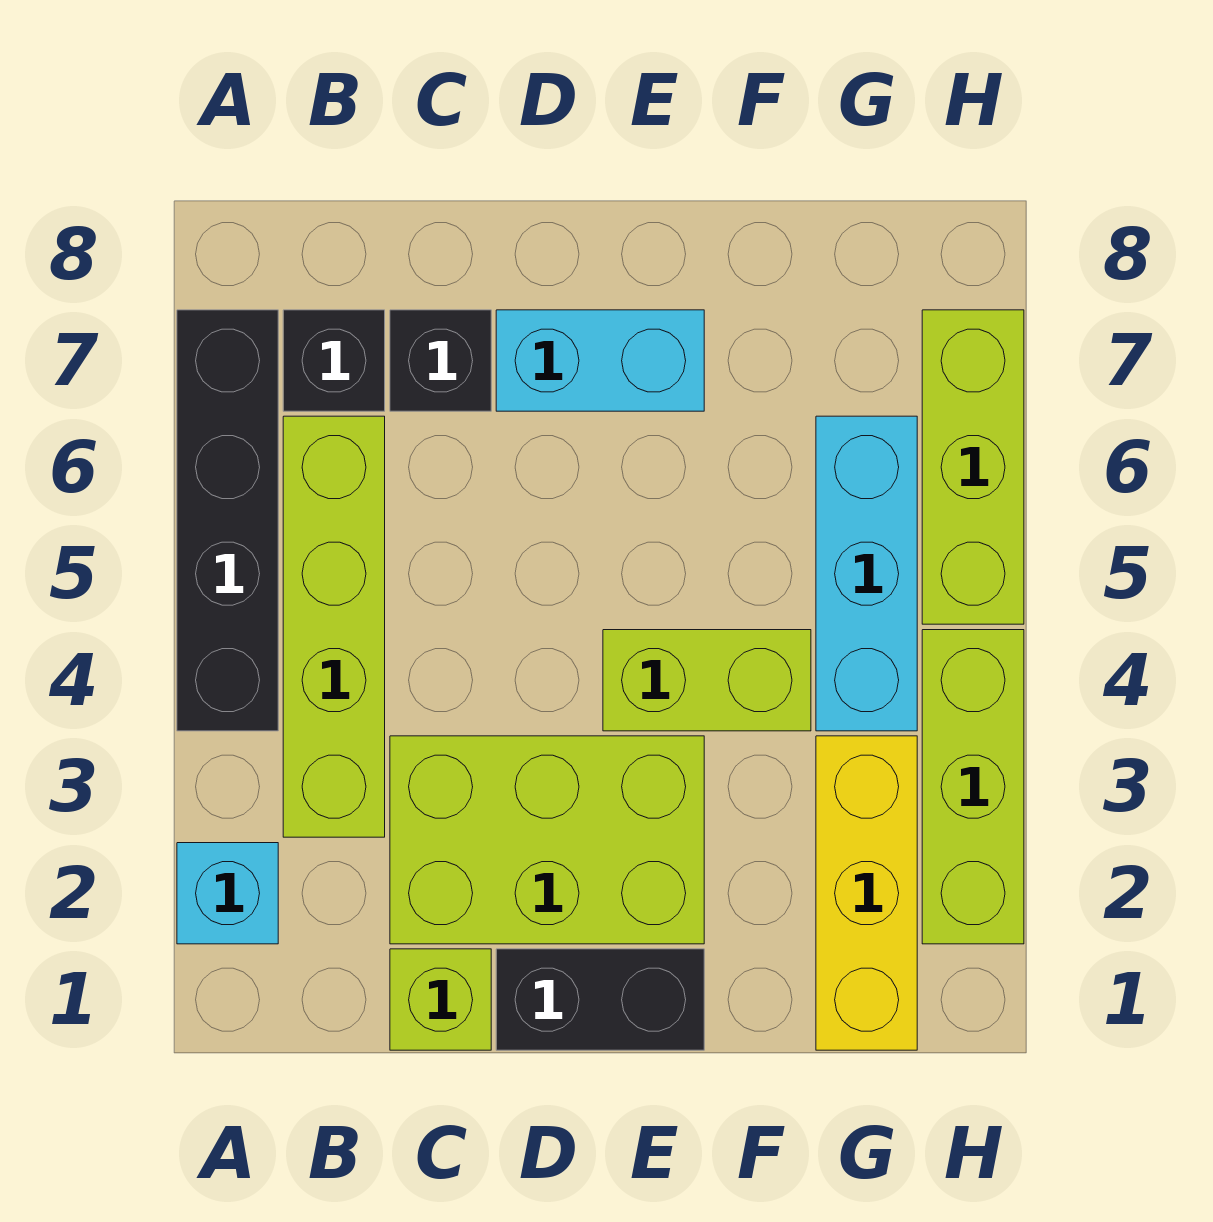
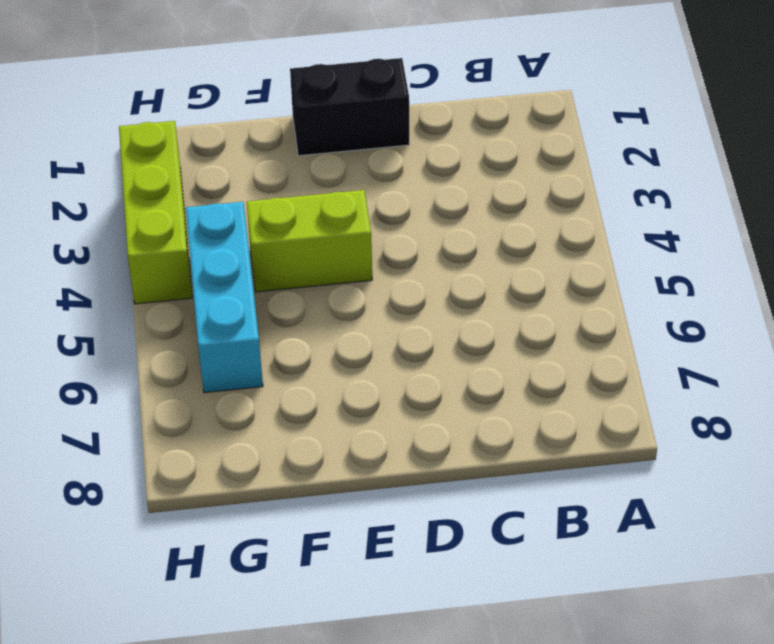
none -> cyan brick A2 level 1
none -> black brick A4:A7 level 1
none -> lime brick B3:B6 level 1

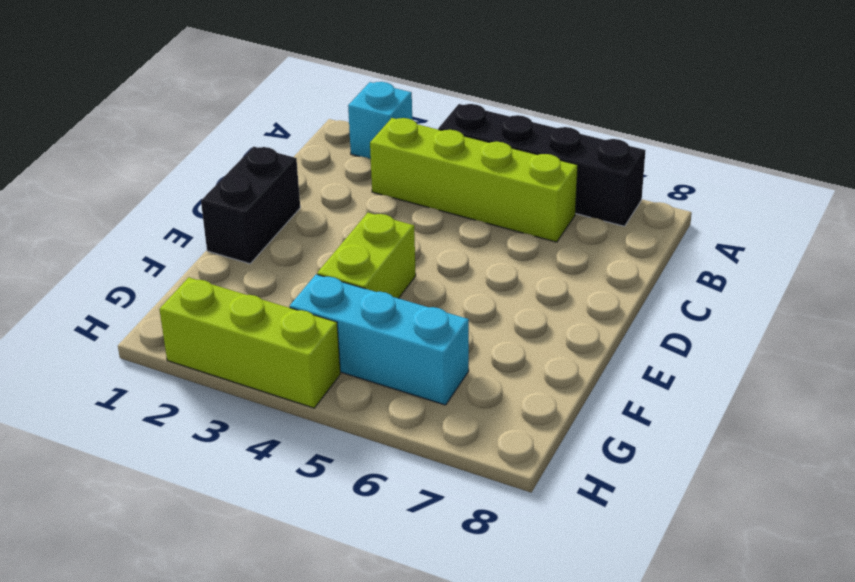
none -> black brick B7 level 1
none -> lime brick C1 level 1
none -> lime brick C2:E3 level 1

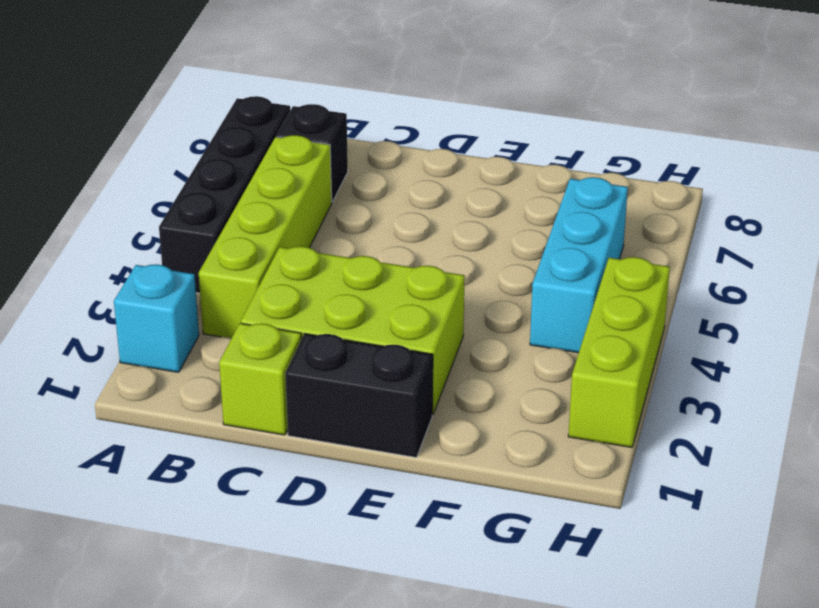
none -> black brick C7 level 1
none -> cyan brick D7:E7 level 1
none -> lime brick E4:F4 level 1

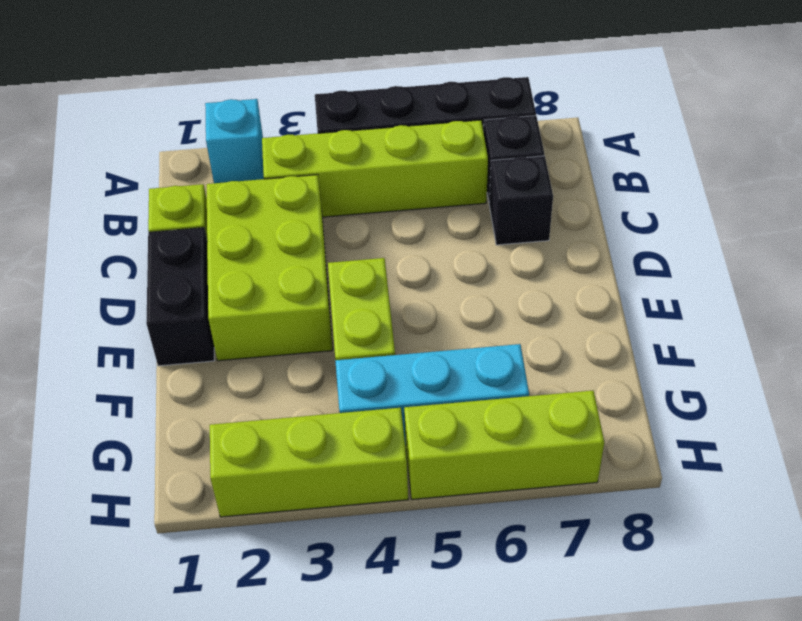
none -> cyan brick D7:E7 level 1
none -> yellow brick G1:G3 level 1

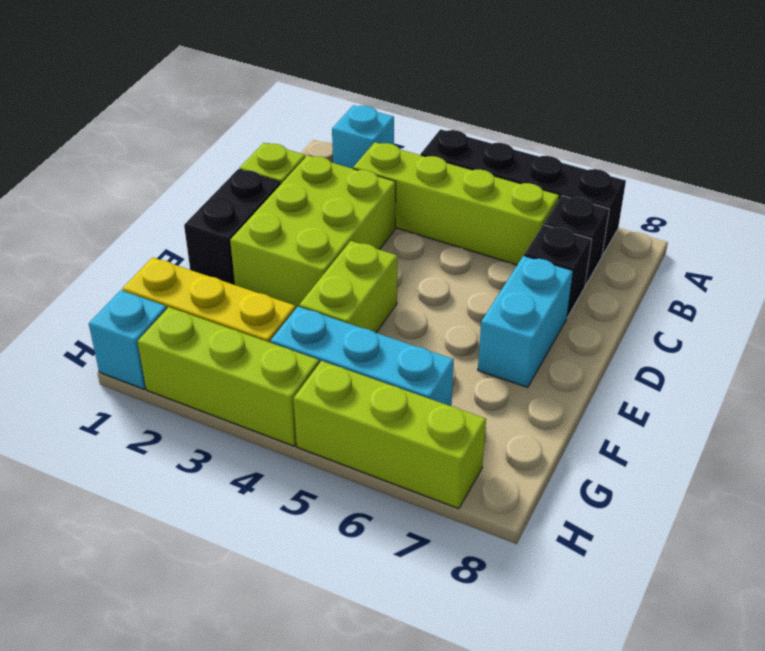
cyan brick H1 level 1 -> none

